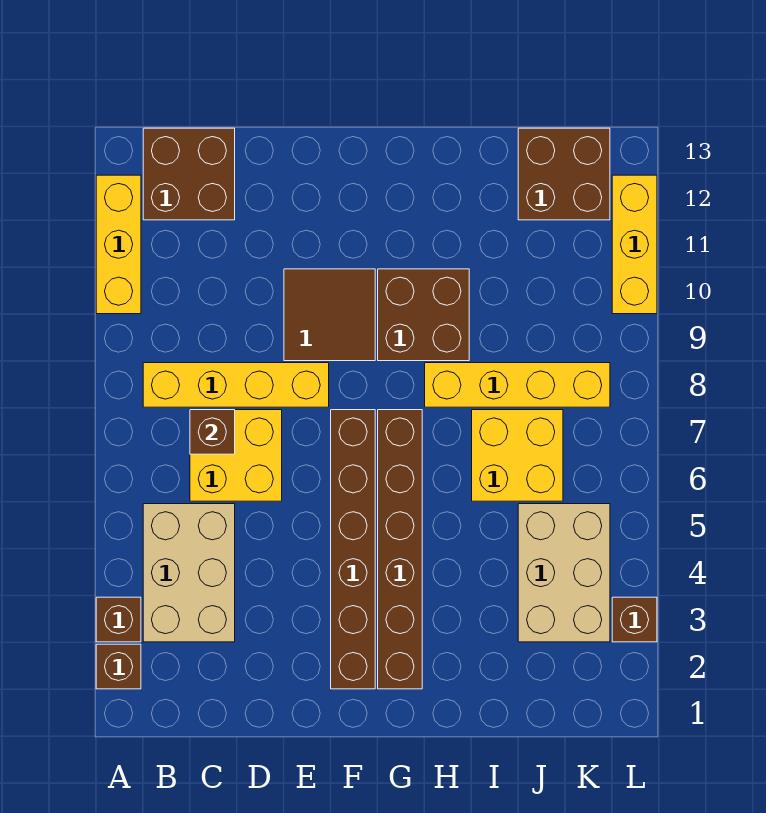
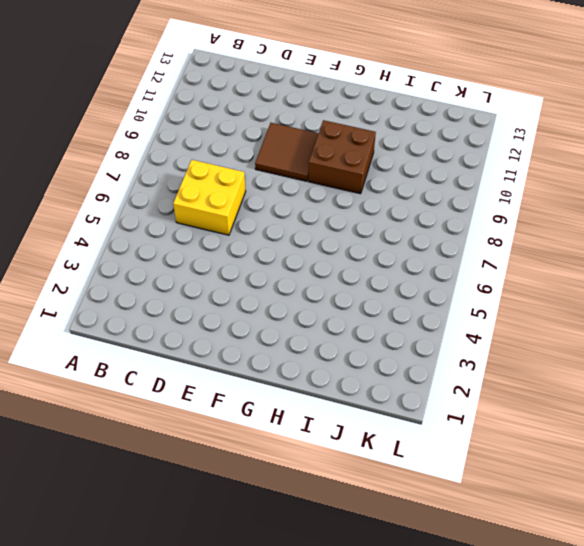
none -> brown brick A2 level 1
none -> brown brick A3 level 1
none -> yellow brick A10:A12 level 1

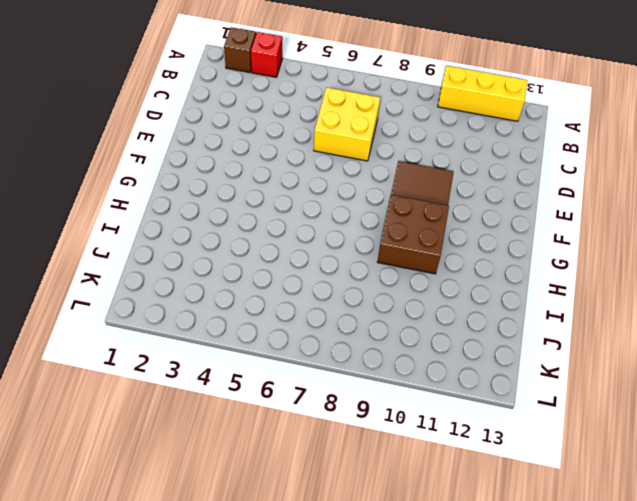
red brick A3 level 1 -> brown brick A3 level 1
none -> tan brick B3:C5 level 1
none -> yellow brick B8:E8 level 1
none -> brown brick B12:C13 level 1

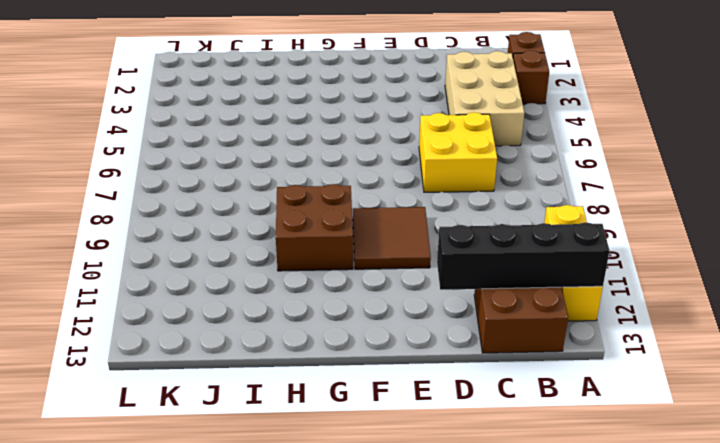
black brick A12:D12 level 2 -> none
none -> yellow brick B8:E8 level 1
none -> brown brick F2:F7 level 1
none -> brown brick G2:G7 level 1

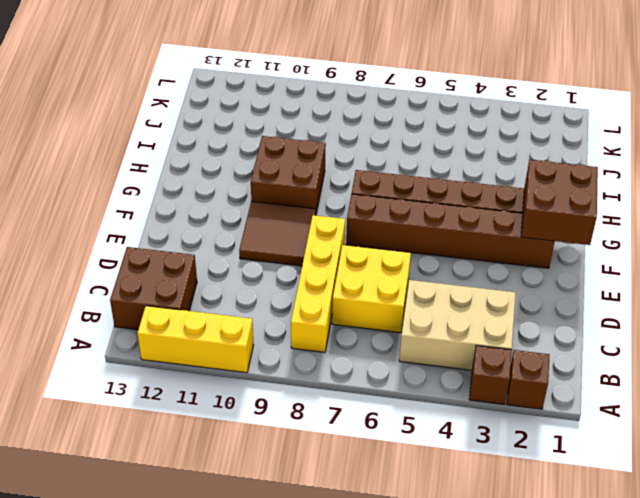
brown brick F1:G2 level 2 -> brown brick J12:K13 level 1
none -> yellow brick H8:K8 level 1
none -> yellow brick I6:J7 level 1
none -> tan brick J3:K5 level 1

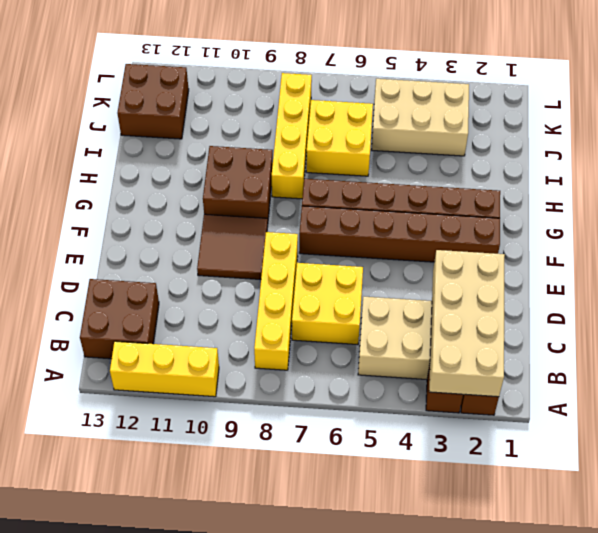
tan brick A2:D3 level 2 -> none
none -> brown brick L3 level 1
none -> yellow brick L10:L12 level 1
none -> brown brick C7 level 2

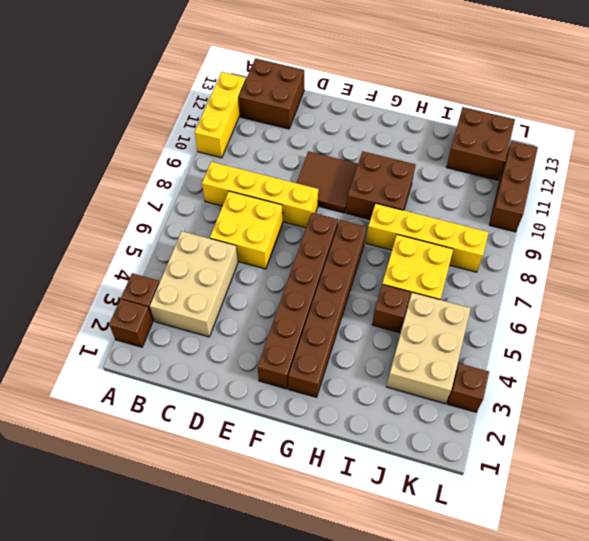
brown brick I5 level 1 -> brown brick C7 level 2
brown brick L10:L12 level 1 -> yellow brick L10:L12 level 1

